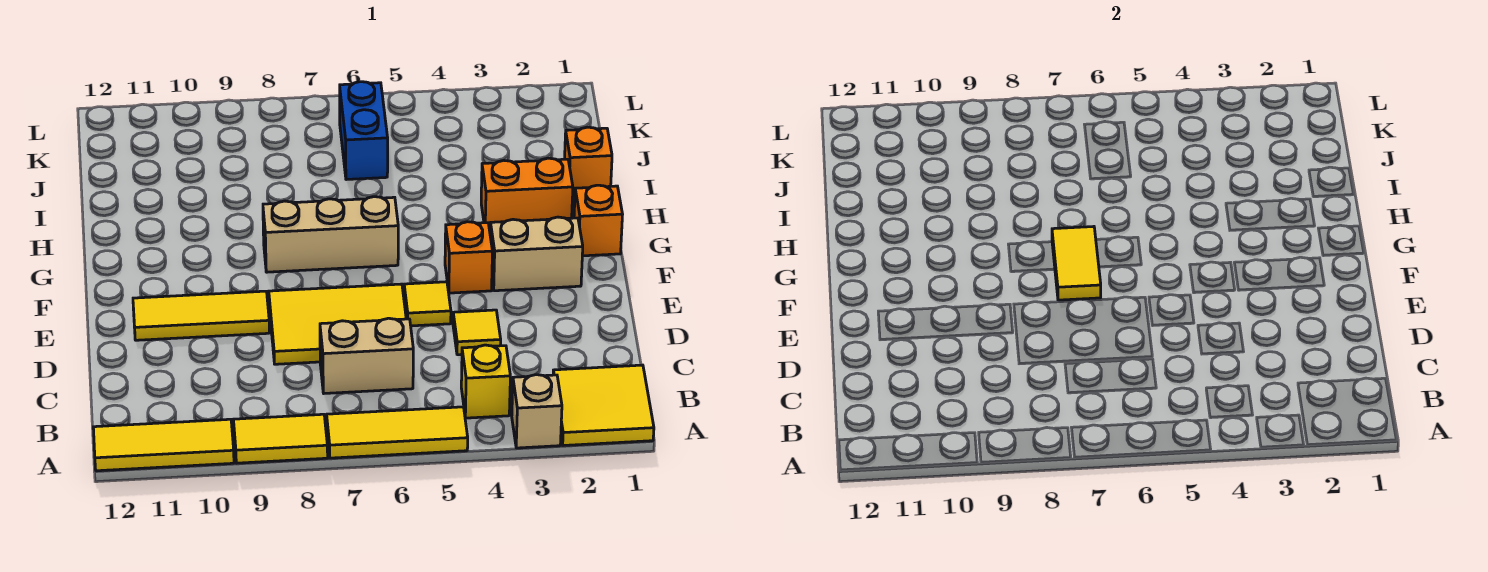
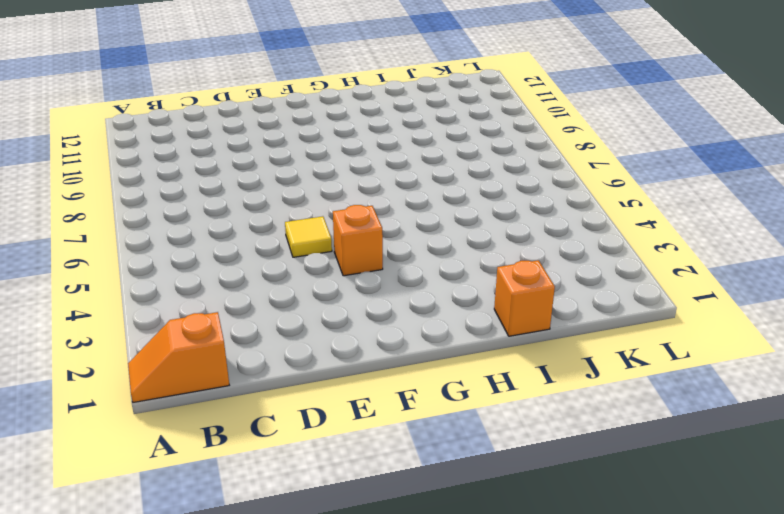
orange slope A1:B1 level 1 top B -> yellow tile A1:B2 level 1
none -> tan brick A3 level 1
none -> yellow tile A5:A7 level 1
none -> yellow tile A8:A9 level 1

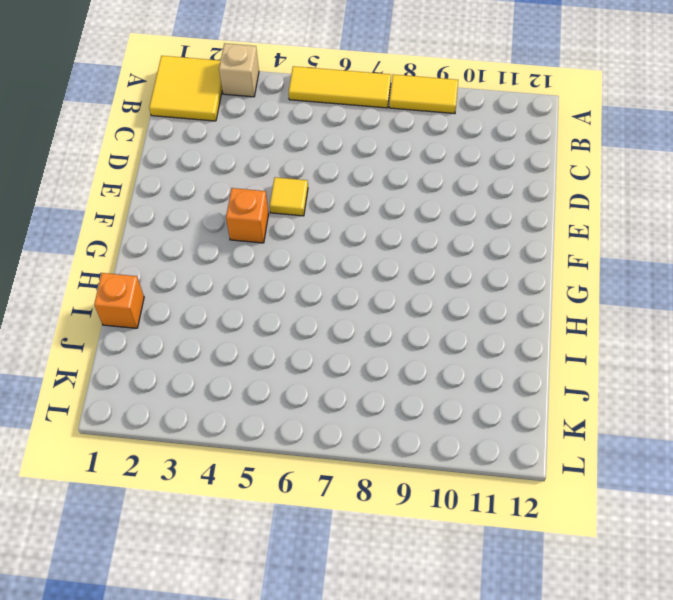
none -> yellow tile A10:A12 level 1
none -> yellow brick B4 level 1
none -> tan brick C6:C7 level 1

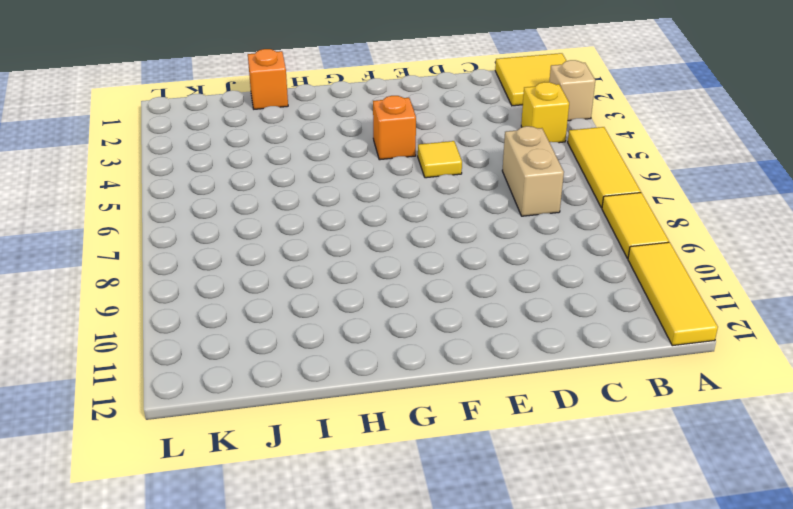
none -> yellow tile D4 level 1
none -> yellow tile D6:E8 level 1
none -> yellow tile E9:E11 level 1

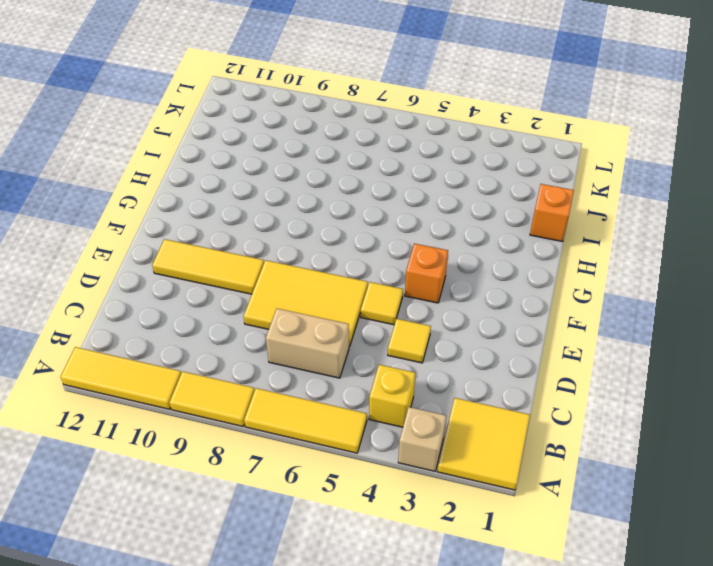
none -> tan brick F2:F3 level 1
none -> orange brick G1 level 1
none -> tan brick G6:G8 level 1

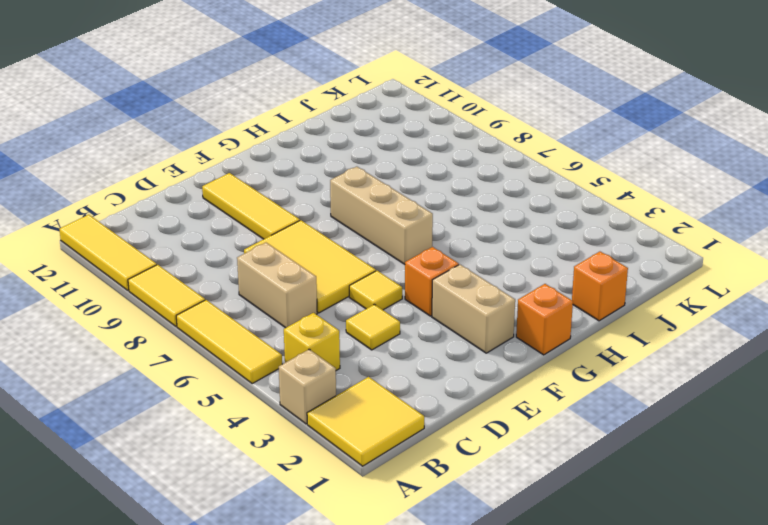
none -> orange brick H2:H3 level 1
none -> blue brick J6:K6 level 1
none -> yellow tile F7:G7 level 2

